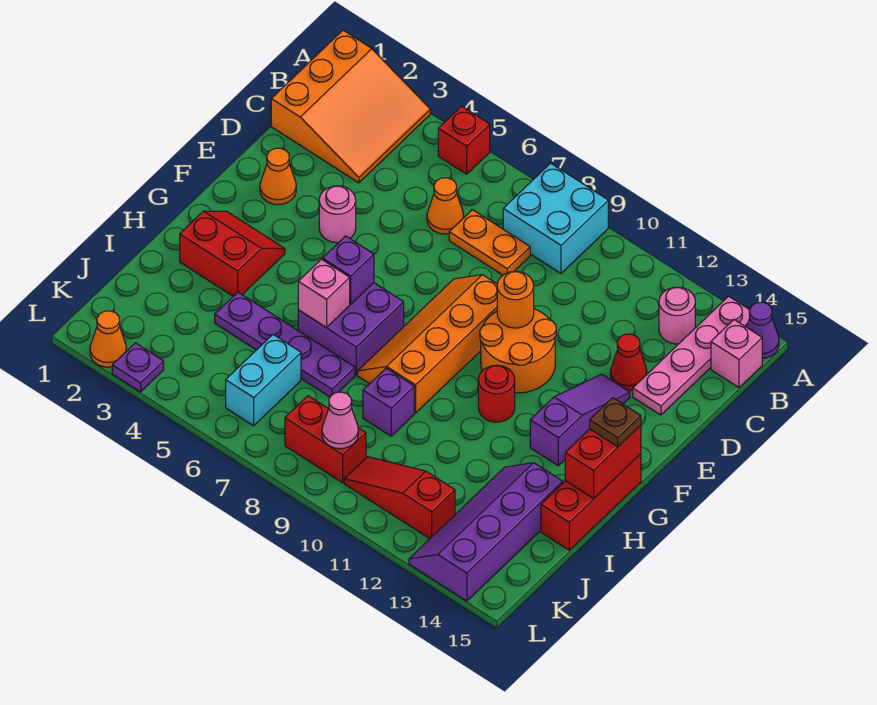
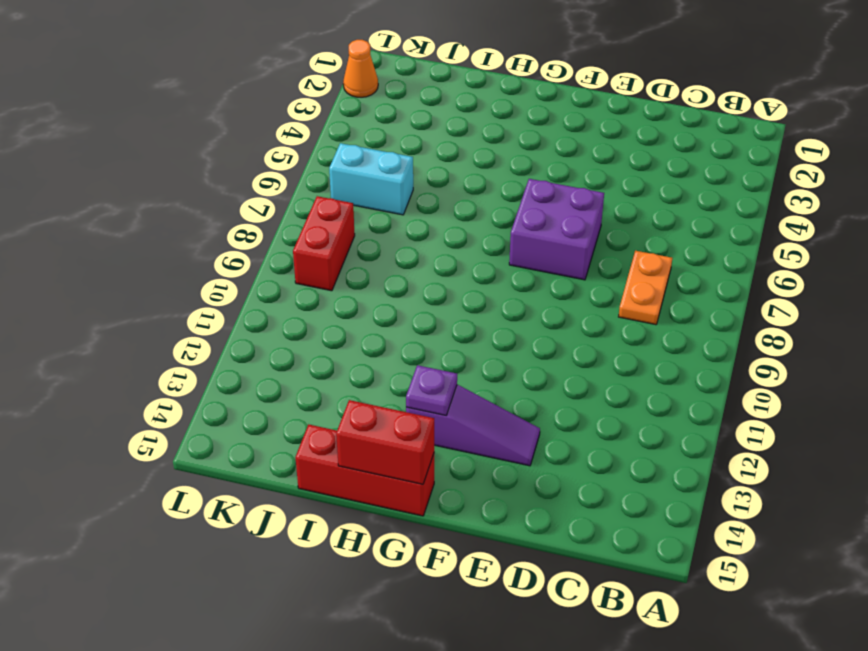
purple brick E6:F7 level 1 -> purple brick G6:H7 level 1
purple plate G13 level 2 -> purple plate L3 level 1
none -> orange slope A1:C3 level 1 top 1
none -> red brick A5 level 1
none -> cyan brick A8:B9 level 1
none -> pink plate A14:D14 level 1

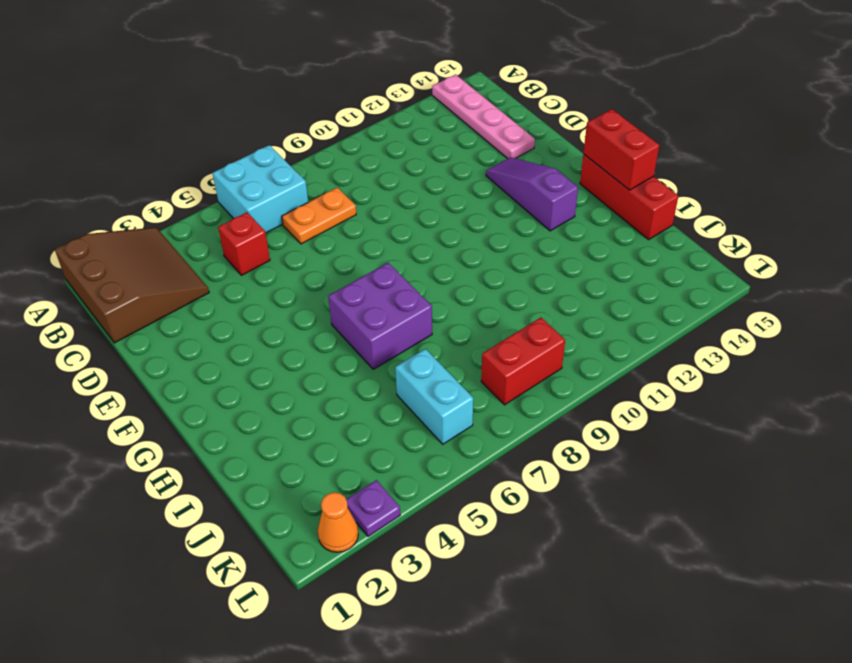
brown slope A1:C3 level 1 top 1 -> orange slope A1:C3 level 1 top 1
cyan brick A6:B7 level 1 -> cyan brick A8:B9 level 1
red brick C5 level 1 -> red brick A5 level 1
none -> purple cone A15 level 1
none -> pink round brick B13 level 1
none -> pink brick B15 level 1
none -> orange cone C6 level 1

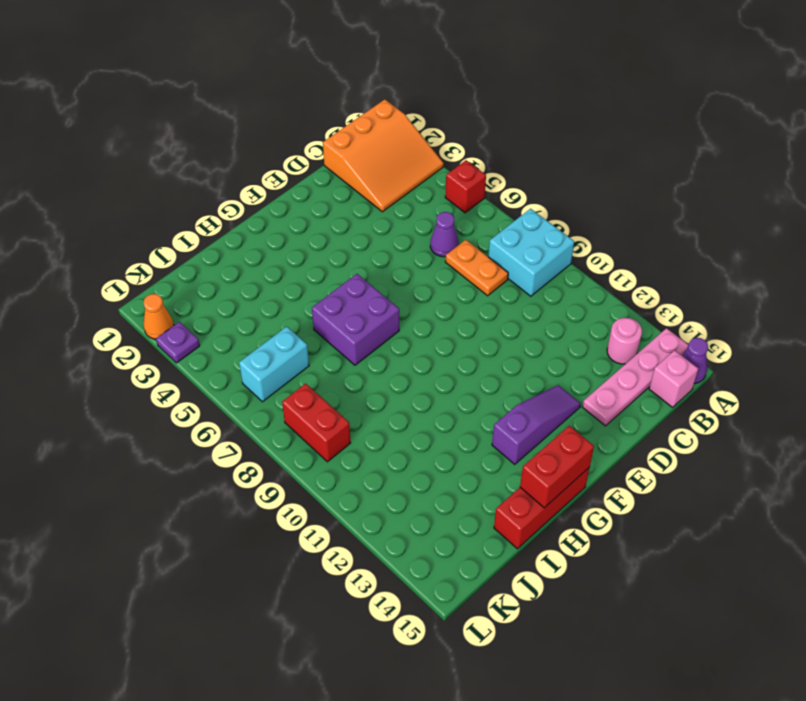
purple cone C6 level 1 -> orange cone C6 level 1
none -> red cone D13 level 1
none -> orange cone E2 level 1
none -> pink round brick E4 level 1
none -> orange slope E8:H9 level 1 top 9

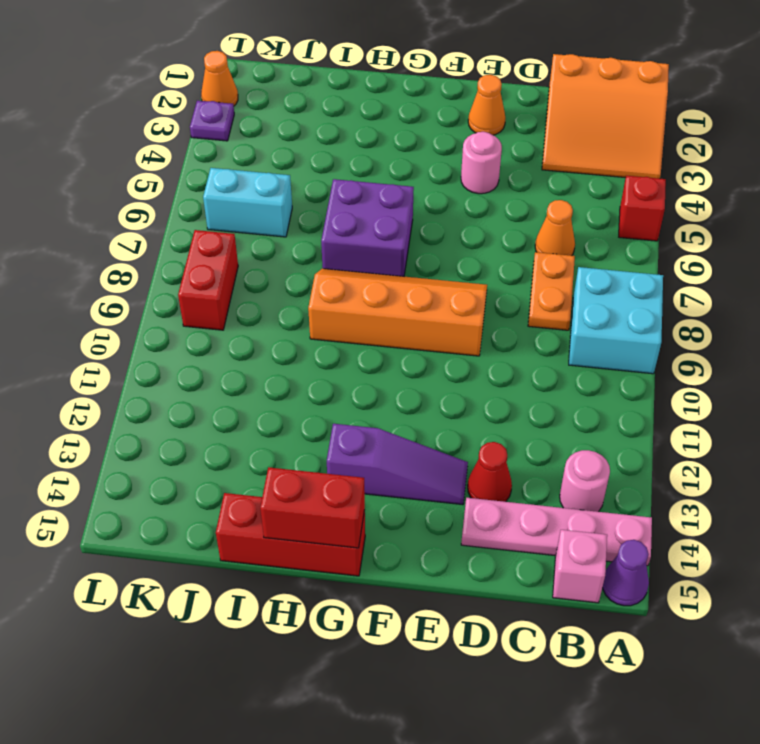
none -> orange round brick E10:F11 level 1
none -> red slope G2:H3 level 1 top H
none -> red round brick G11 level 1
none -> purple plate I4:I7 level 1

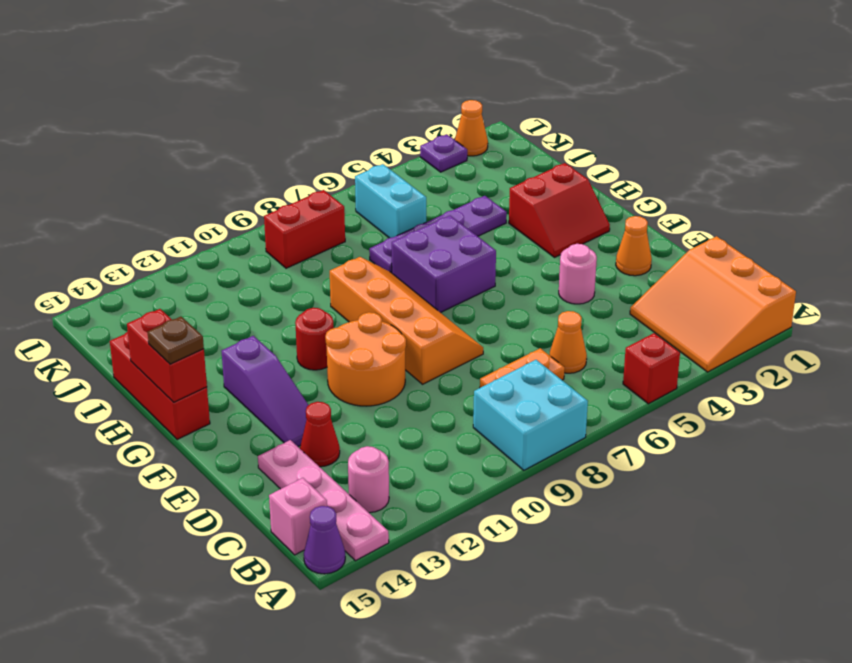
none -> purple brick I9 level 1
none -> purple slope I13:L14 level 1 top 14
none -> red slope K10:K12 level 1 top 12
none -> orange round brick E10 level 2

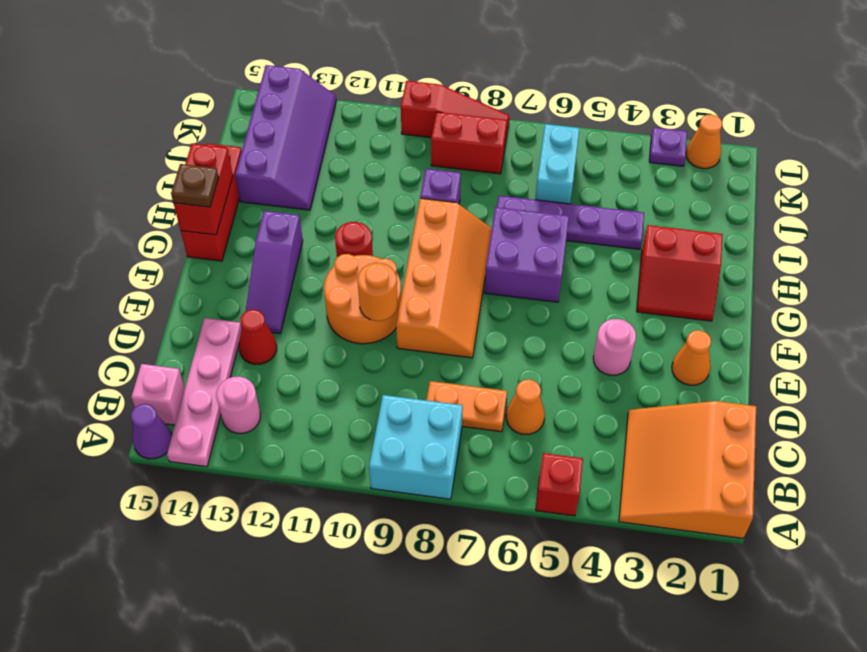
red slope L8:L10 level 1 top 10 -> red slope K10:K12 level 1 top 12
none -> purple brick G6 level 2
none -> pink brick H6 level 2
none -> pink cone K9 level 2

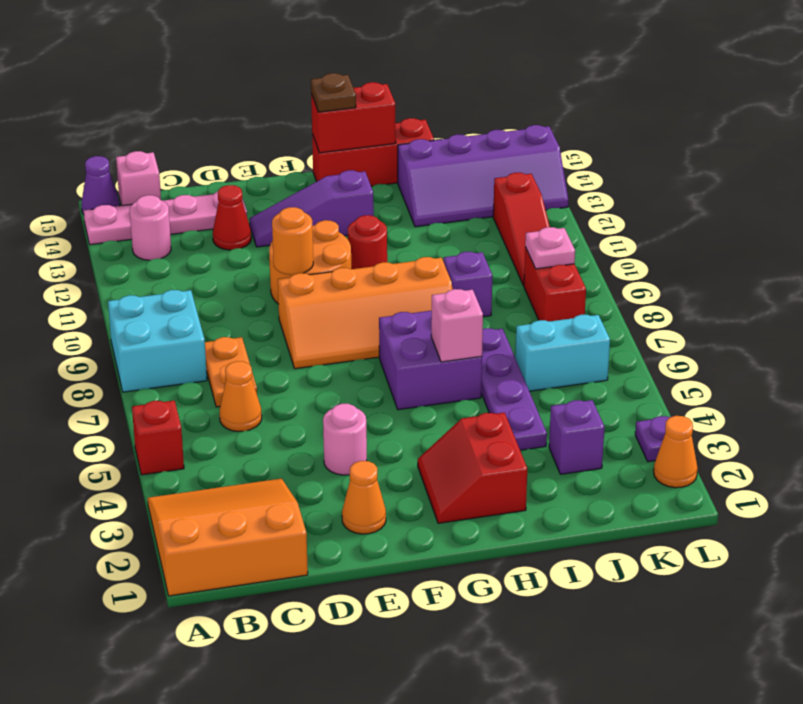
purple brick J3 level 1 -> purple brick G6 level 2
pink plate K9 level 2 -> pink cone K9 level 2

